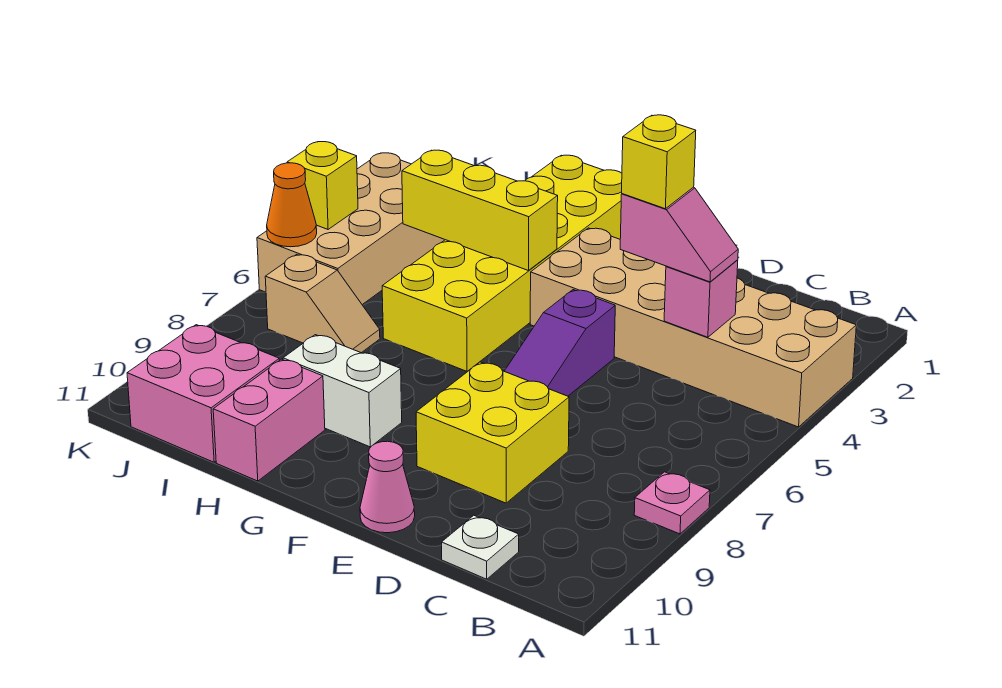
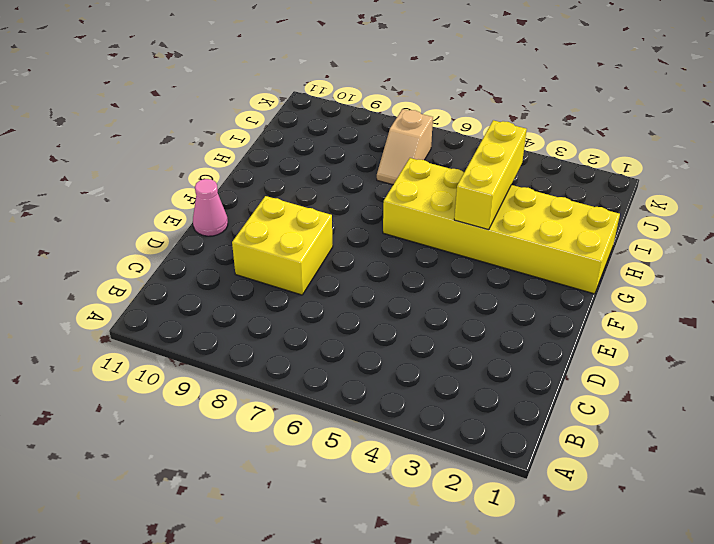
none -> tan brick A3:F4 level 1
none -> pink plate A8 level 1
none -> white plate C11 level 1

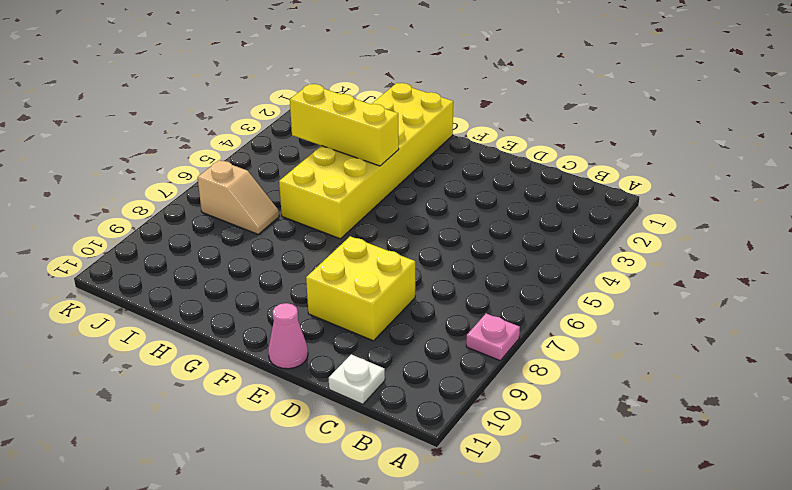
none -> tan brick A3:F4 level 1
none -> purple slope E5:E7 level 1 top 5
none -> white brick G9:H9 level 1

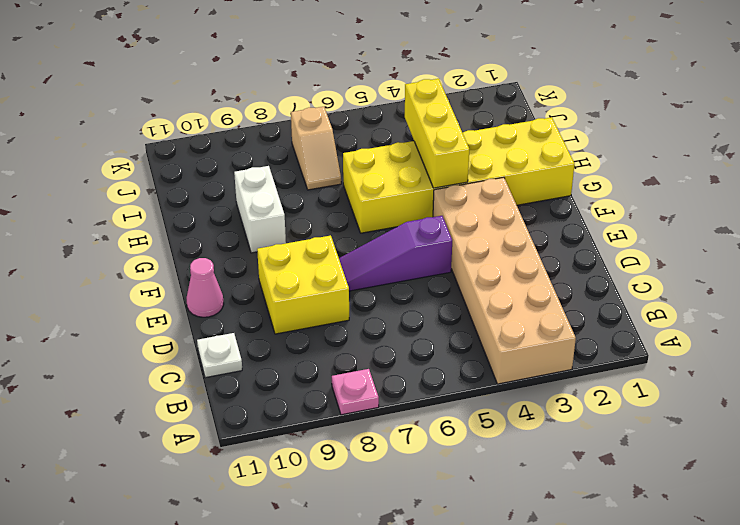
none -> pink brick H10:H11 level 1
none -> pink brick I10:J11 level 1
none -> tan brick J3:K6 level 1

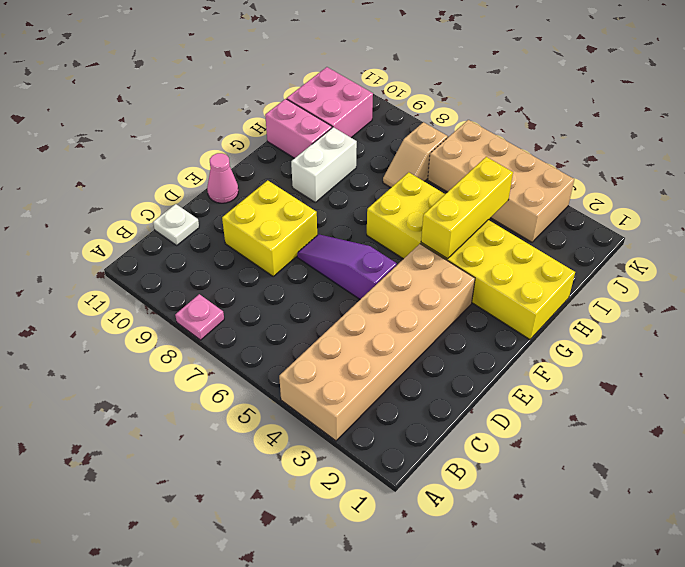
none -> pink brick C4 level 2
none -> yellow brick K5 level 2
none -> orange cone K6 level 2

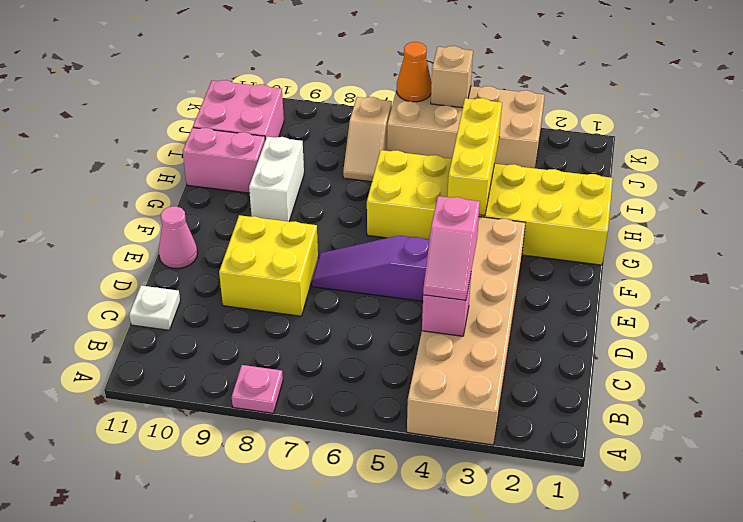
tan brick K5 level 2 -> yellow brick K5 level 2
none -> yellow brick D4 level 4

